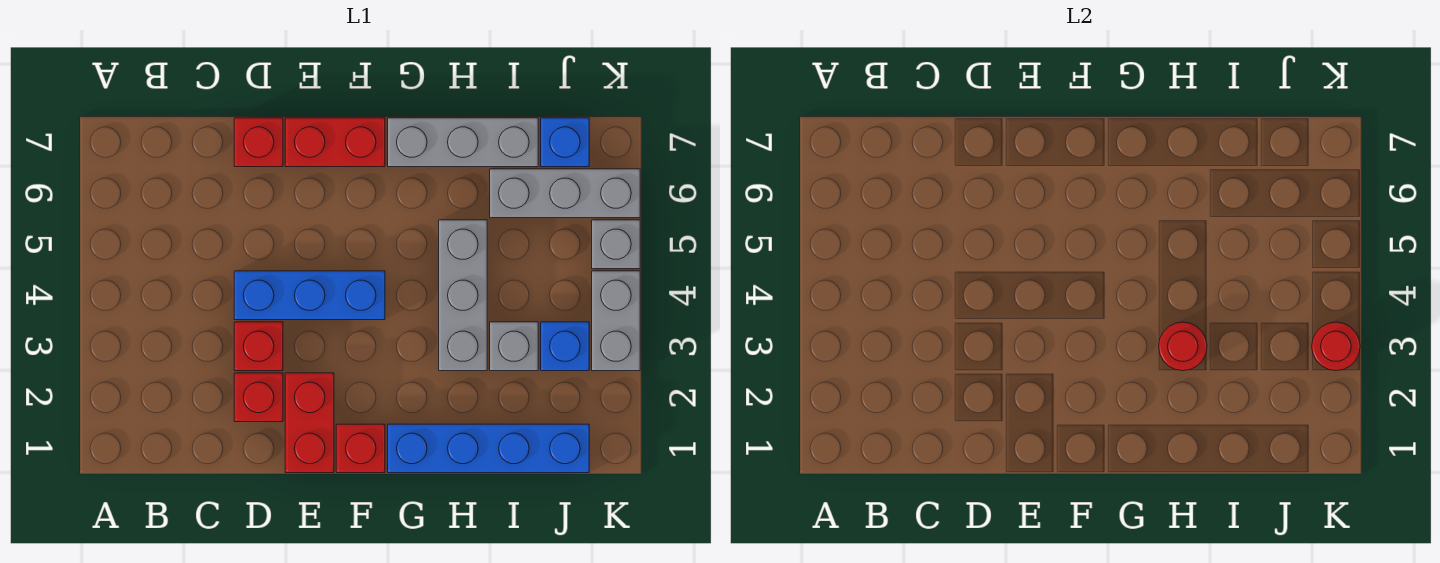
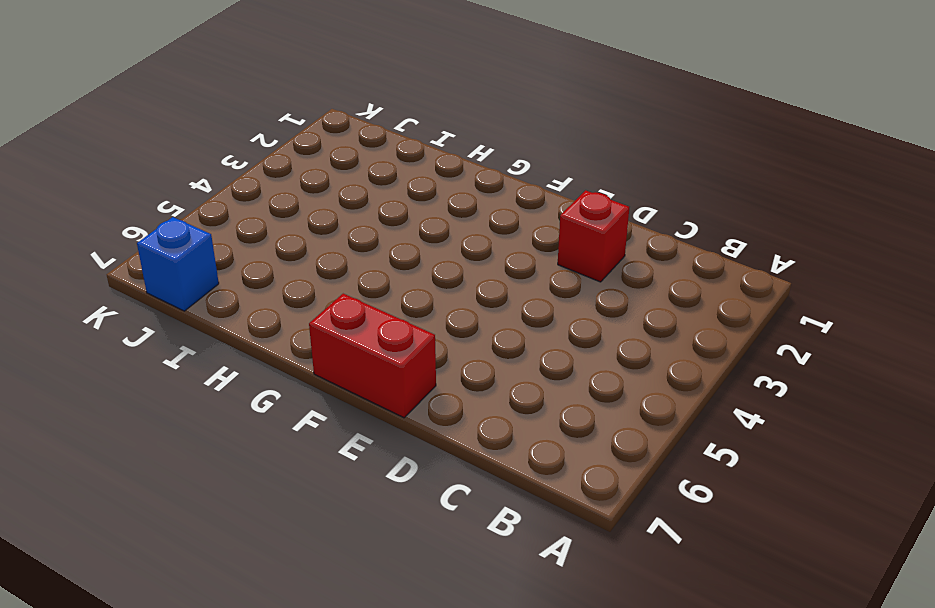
none -> red brick D3 level 1
none -> blue brick D4:F4 level 1
none -> red brick D7 level 1

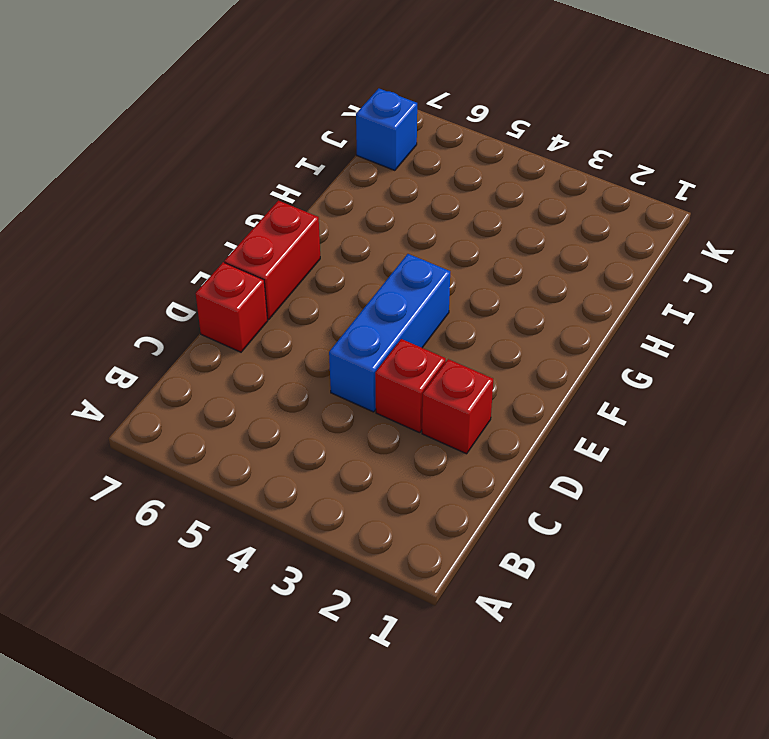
none -> red brick E1:E2 level 1
none -> red brick F1 level 1
none -> blue brick G1:J1 level 1

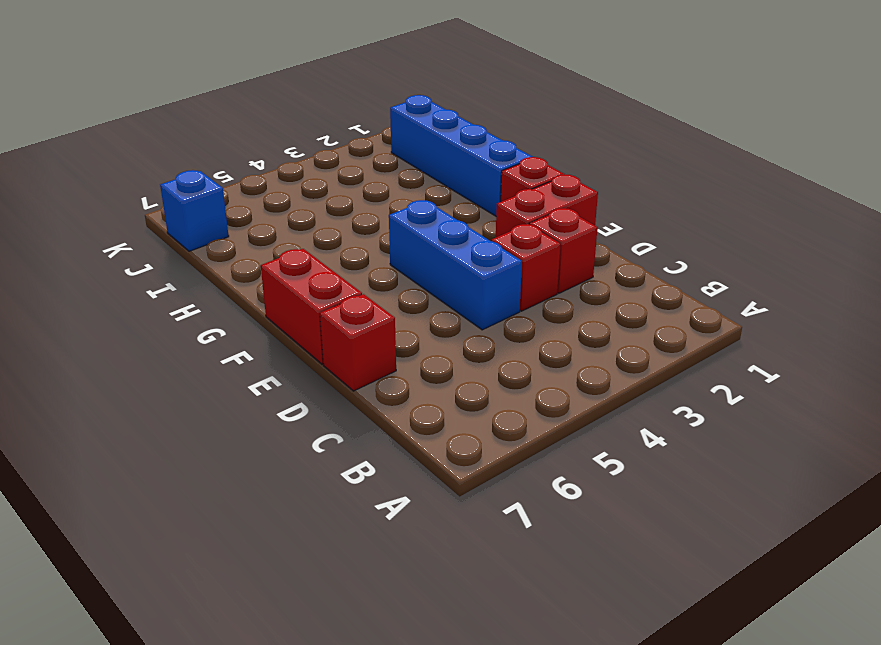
none -> grey brick G7:I7 level 1
none -> grey brick H3:H5 level 1
none -> grey brick I3 level 1

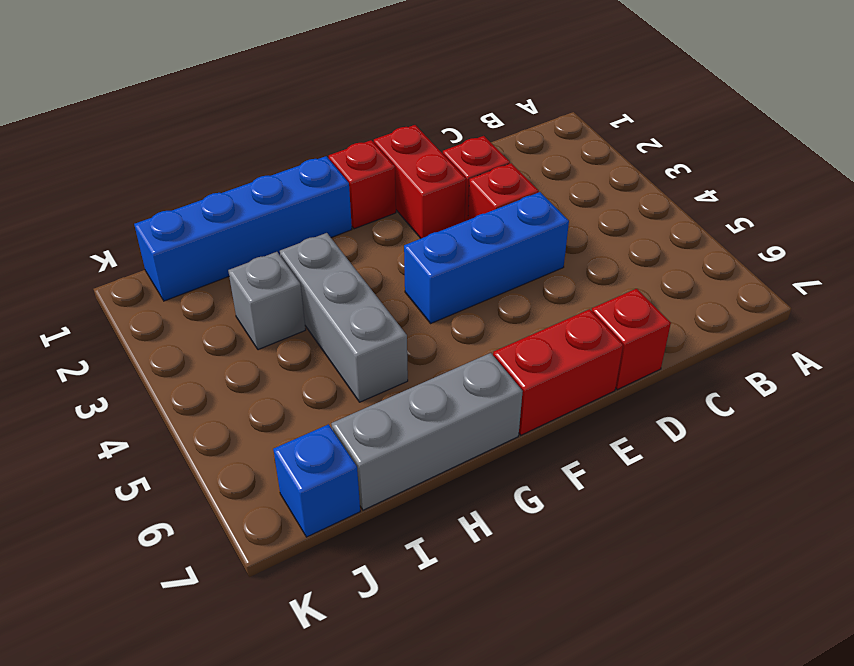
none -> grey brick I6:K6 level 1
none -> blue brick J3 level 1
none -> grey brick K3:K4 level 1

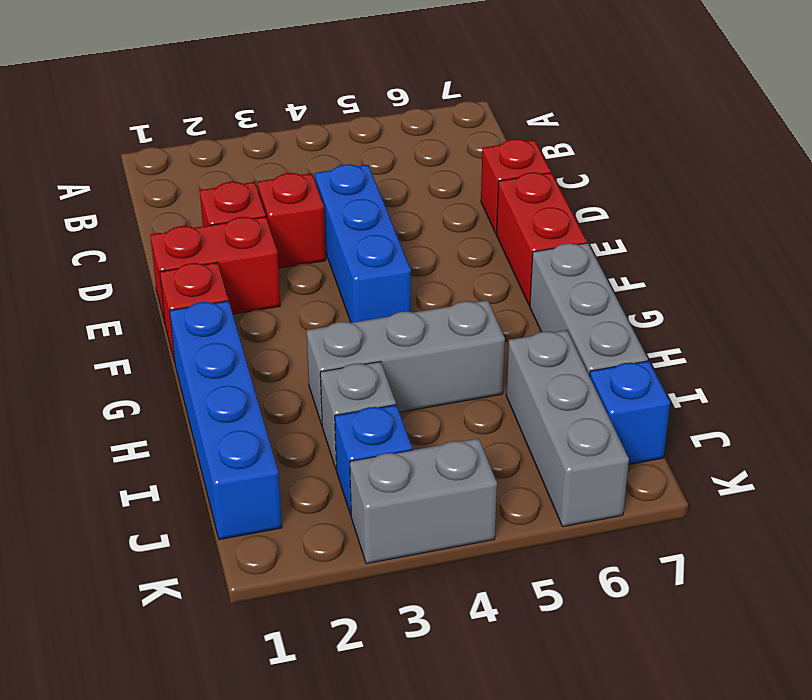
none -> grey brick K5 level 1
none -> red round brick H3 level 2
none -> red round brick K3 level 2

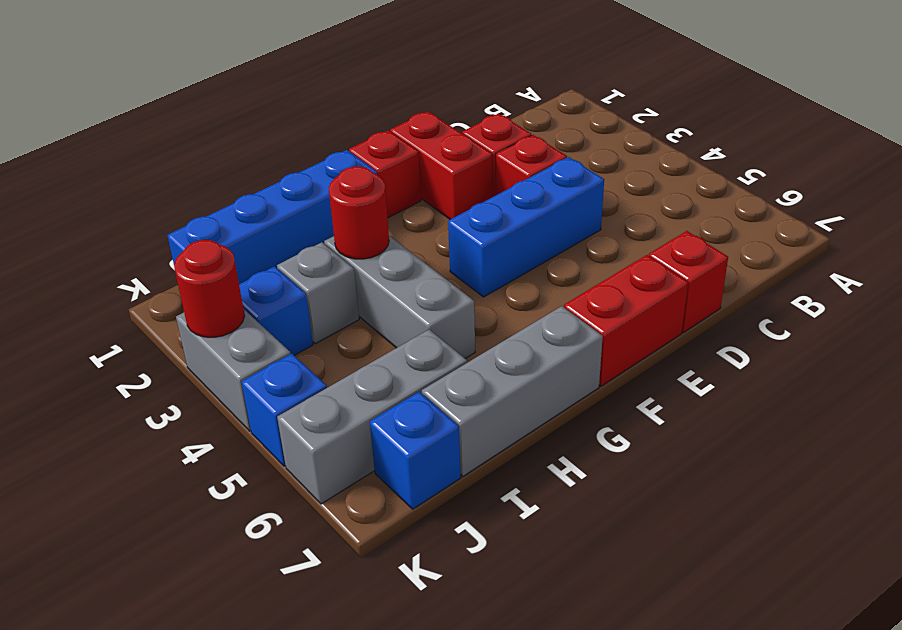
blue brick K5 level 1 -> grey brick K5 level 1

